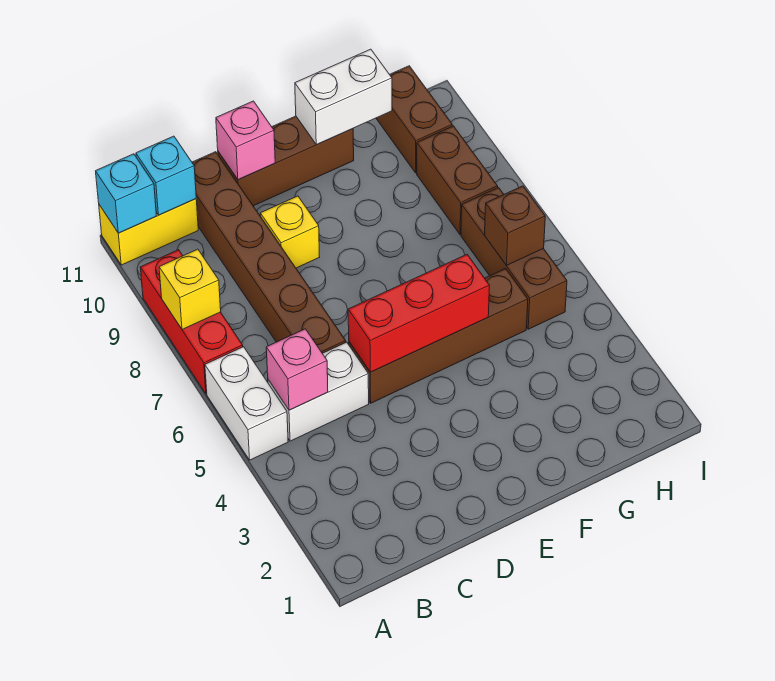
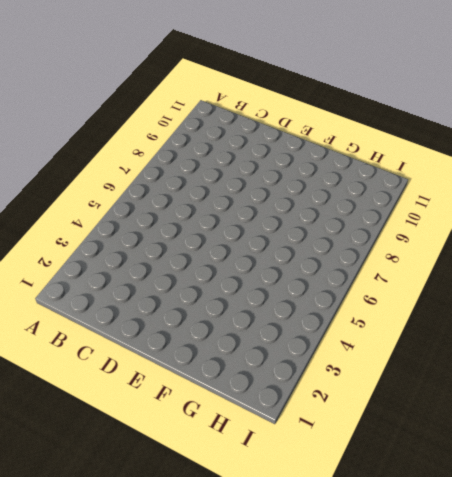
none -> white brick A5:A6 level 1
none -> red brick A7:A9 level 1
none -> yellow brick A11:B11 level 1

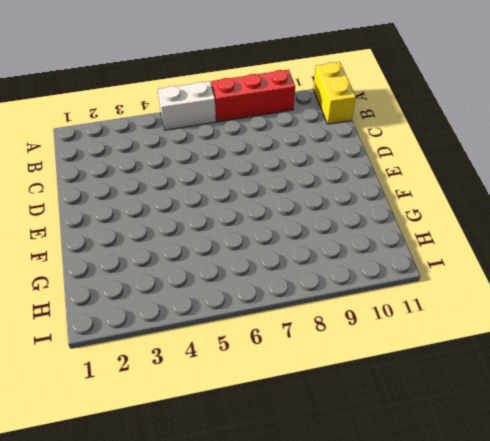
none -> white brick B5:C5 level 1
none -> brown brick C6:C11 level 1
none -> brown brick D5:G5 level 1

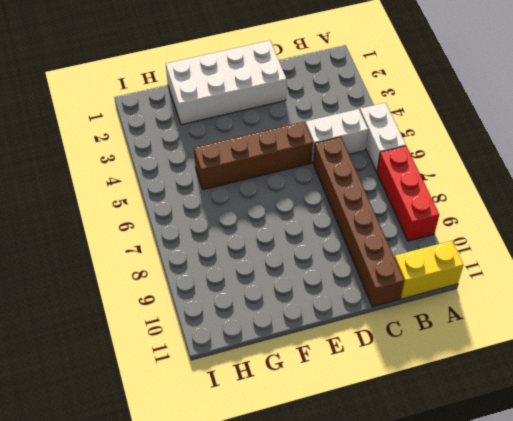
white brick D1:G2 level 1 -> none
none -> yellow brick D9 level 1
none -> brown brick D11:F11 level 1
none -> brown brick H5:H7 level 1

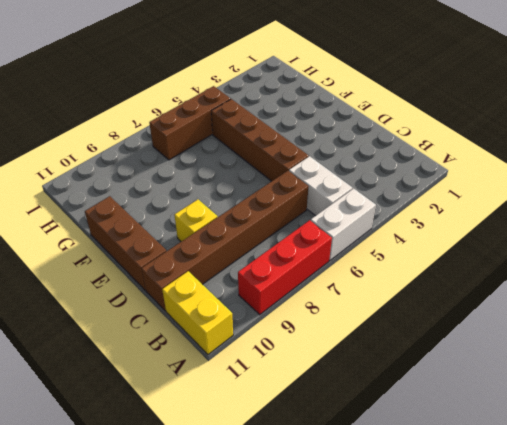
none -> brown brick H8:H9 level 1
none -> brown brick H10:H11 level 1
none -> yellow brick A8 level 2

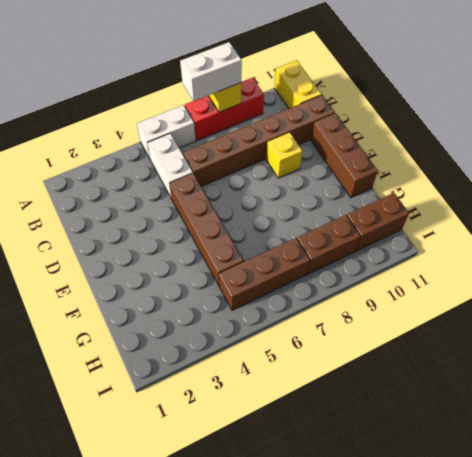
white brick A7:A8 level 3 -> white brick F11:G11 level 2
none -> cyan brick A11 level 2
none -> pink brick B5 level 2
none -> cyan brick B11 level 2

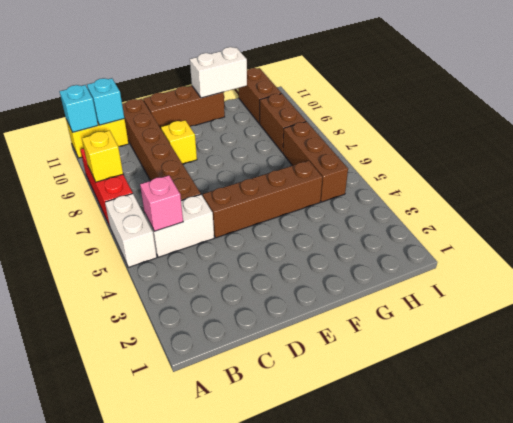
none -> red brick D5:F5 level 2
none -> pink brick D11 level 2
none -> brown brick H6 level 2

